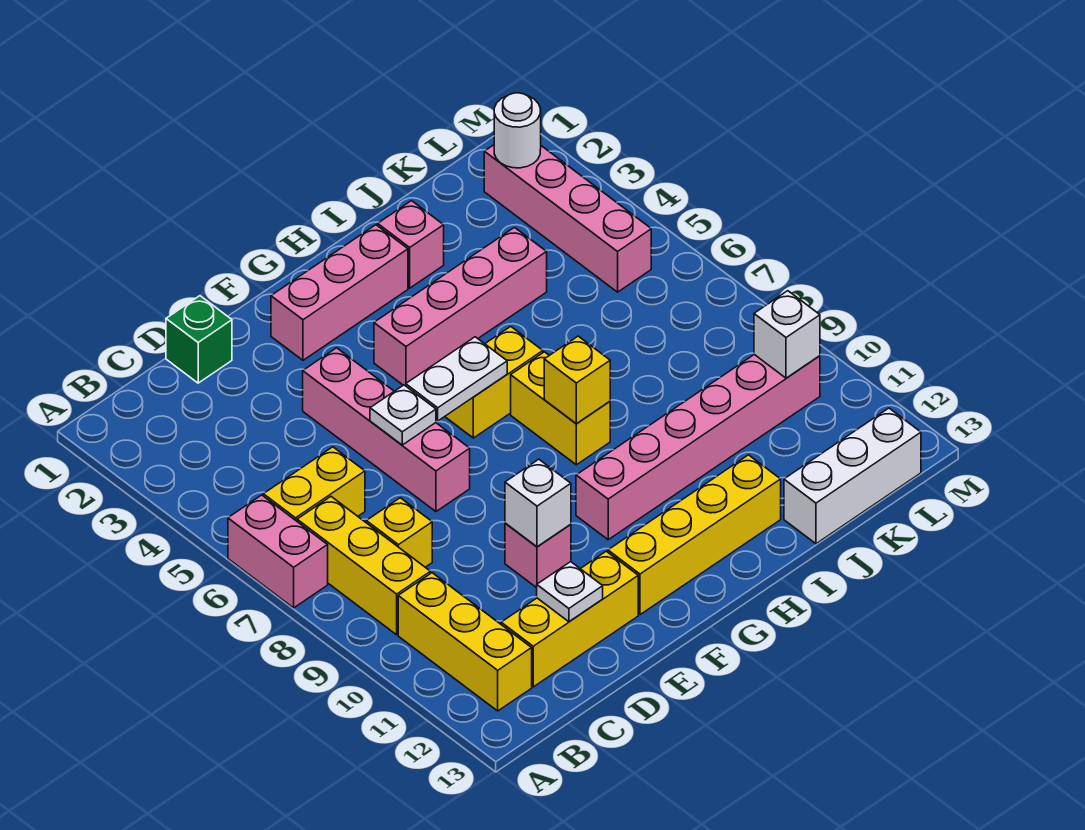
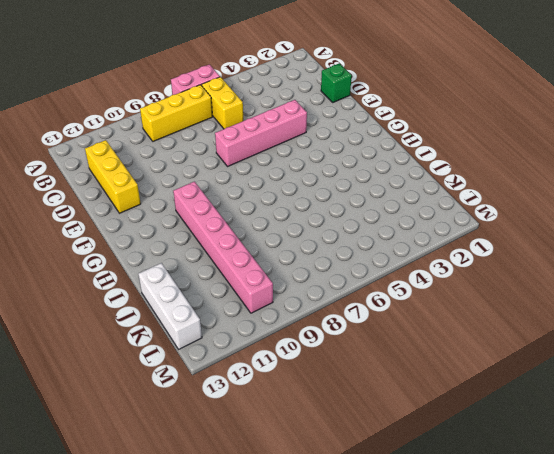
none -> yellow brick B10:B12 level 1
none -> yellow brick C8 level 1
none -> pink brick E10 level 1

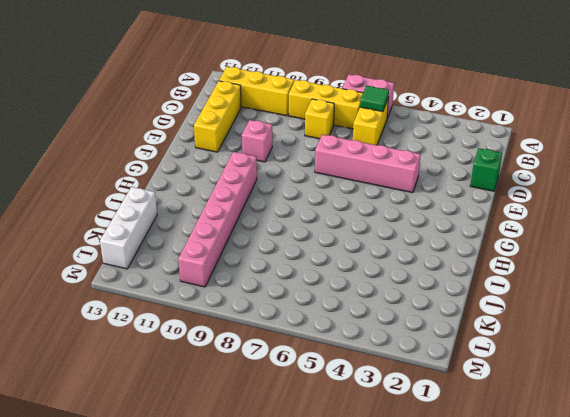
green tile B6 level 2 -> none
none -> pink brick F2:H2 level 1
none -> yellow brick F12:I12 level 1
none -> pink brick G4:J4 level 1

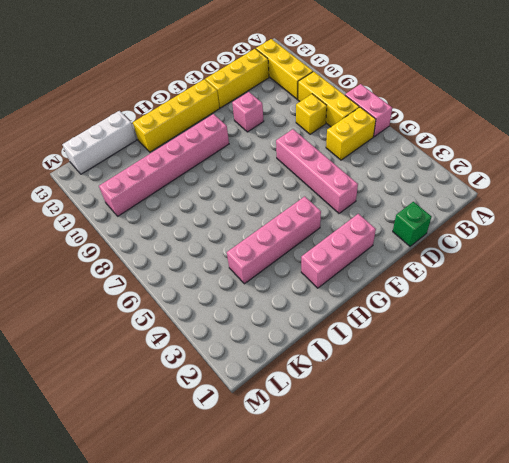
none -> yellow brick G6:H6 level 1
none -> yellow brick H7:H8 level 1
none -> pink brick I2 level 1

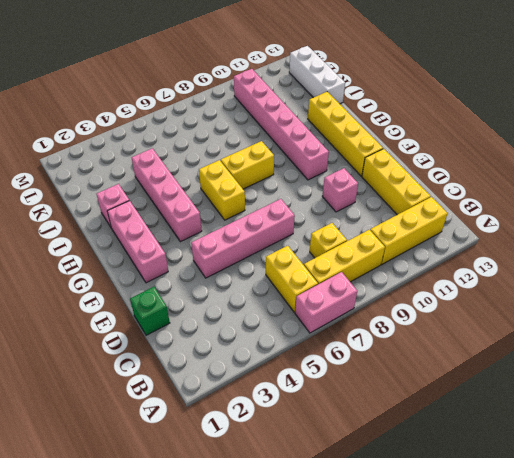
none -> pink brick L2:L5 level 1
none -> white plate D12 level 2
none -> white plate E6 level 2

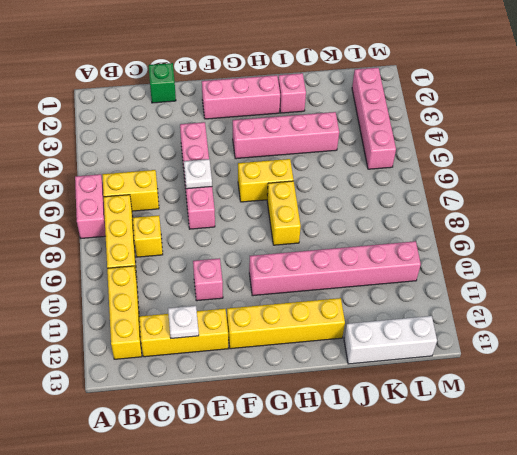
none -> white brick E10 level 2
none -> white plate F6:G6 level 2
none -> yellow brick H8 level 2

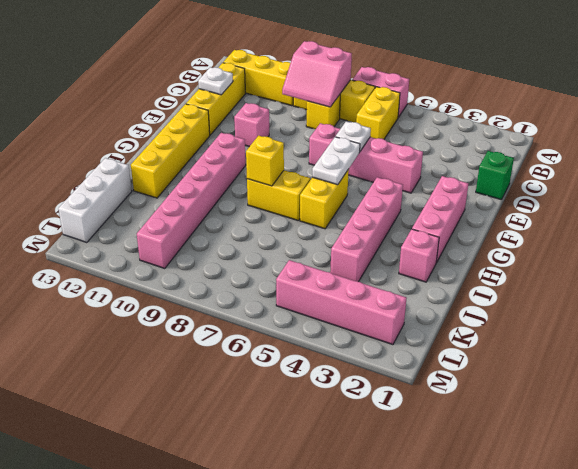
pink slope B8:C9 level 2 top B -> none
none -> white brick E10 level 2
none -> white round brick L2 level 2
none -> white brick L10 level 2

